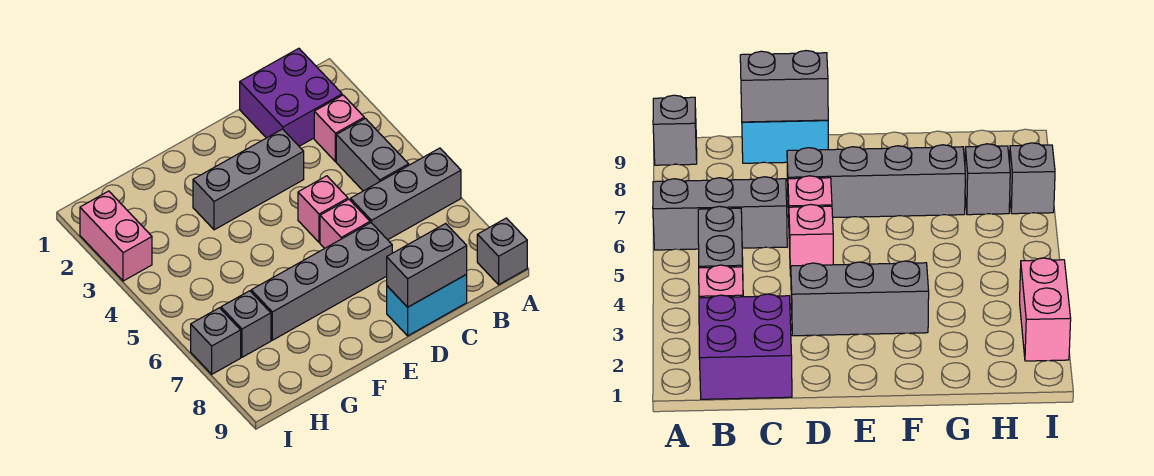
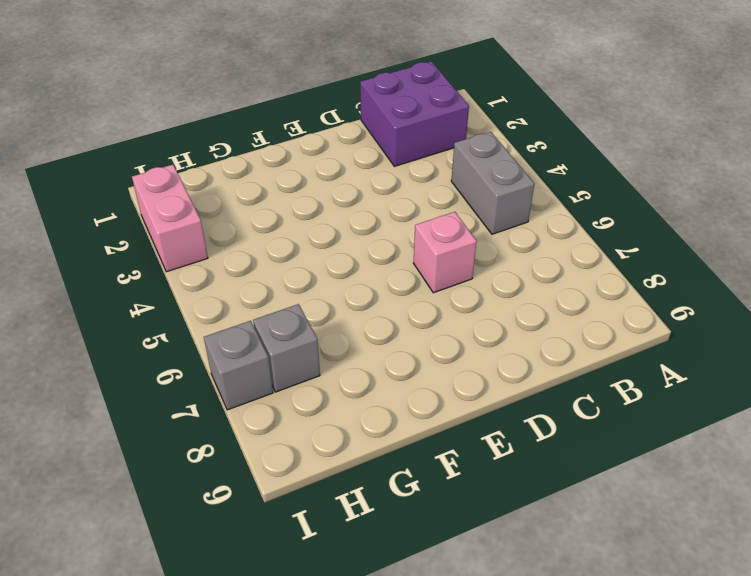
none -> grey brick A6:C6 level 1
none -> grey brick A9 level 1
none -> pink brick B3 level 1

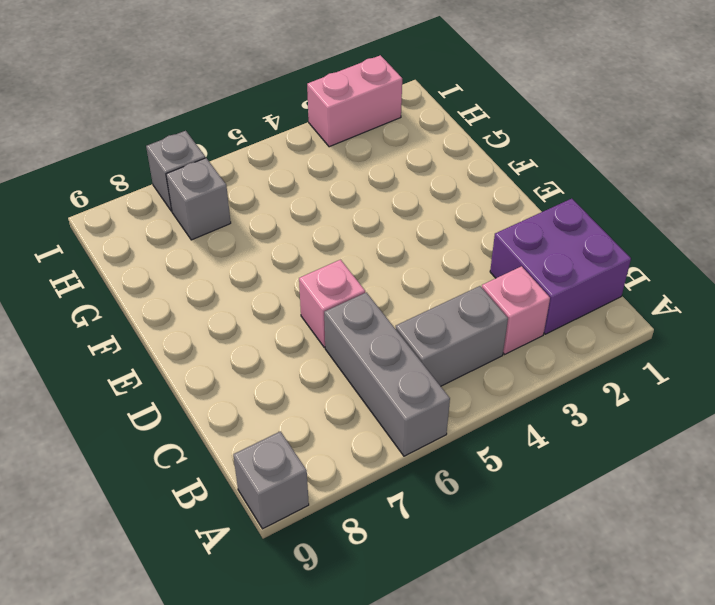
none -> cyan brick C9:D9 level 1
none -> grey brick D3:F3 level 1
none -> pink brick D5 level 1

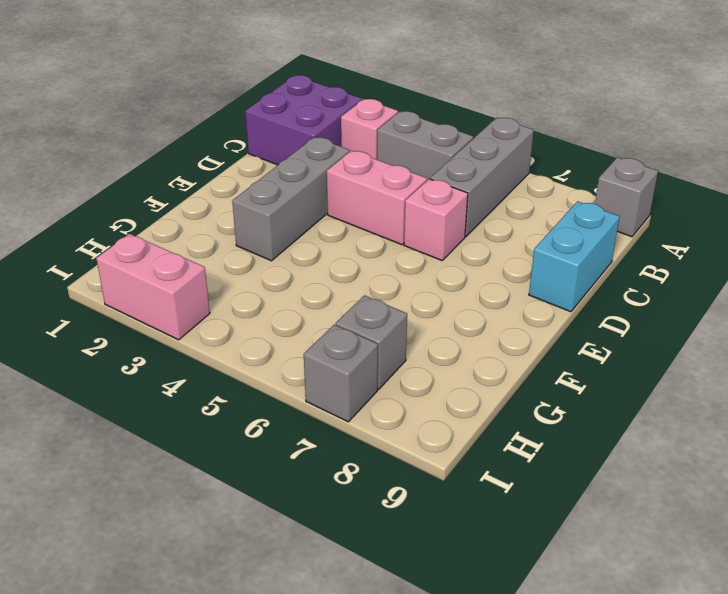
pink brick D4:D5 level 1 -> pink brick D5 level 1
none -> grey brick D7:G7 level 1
none -> grey brick C9:D9 level 2

